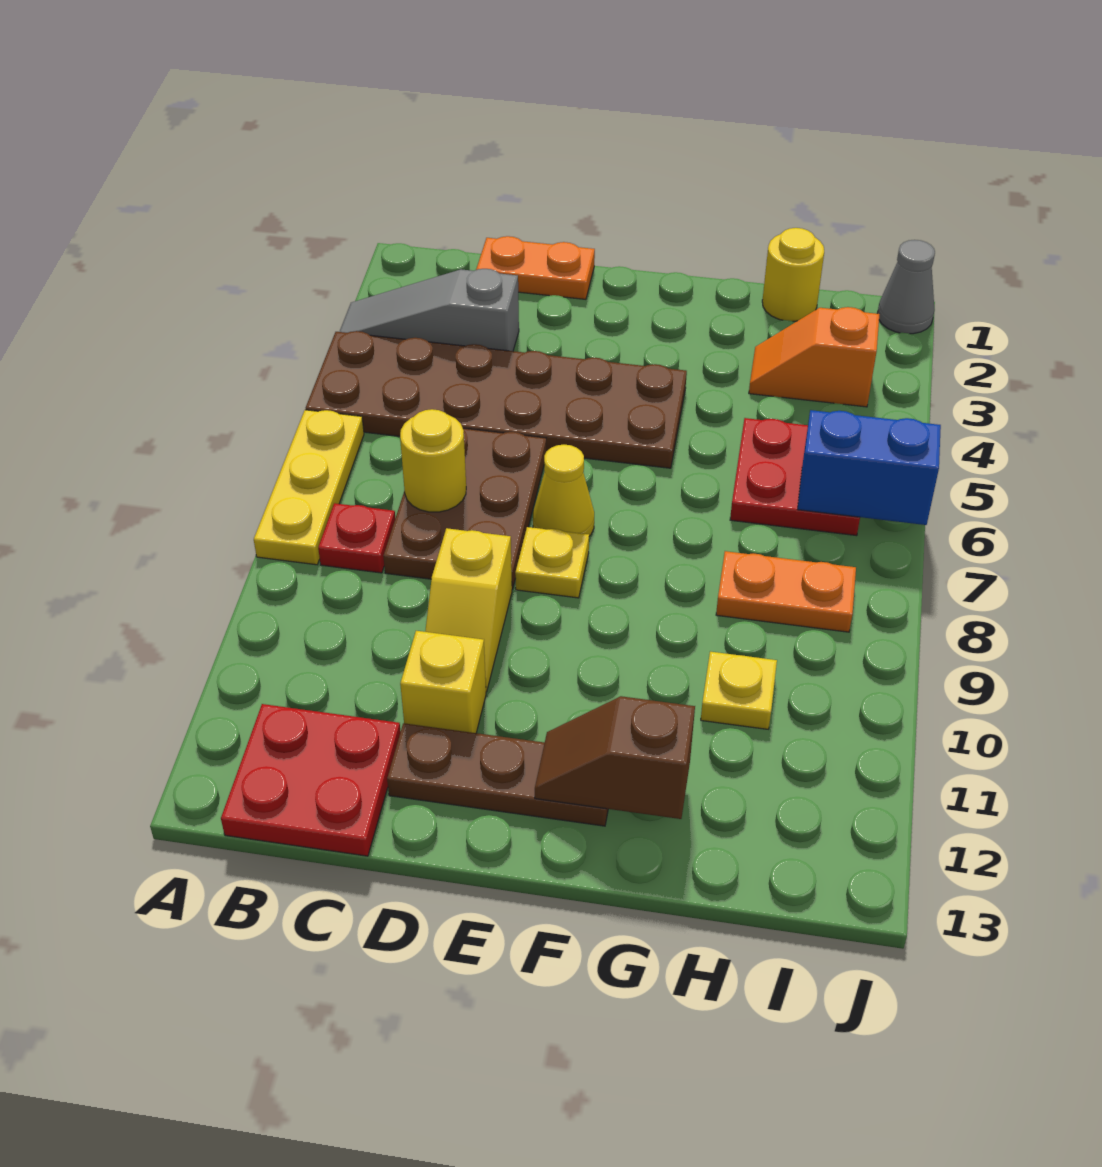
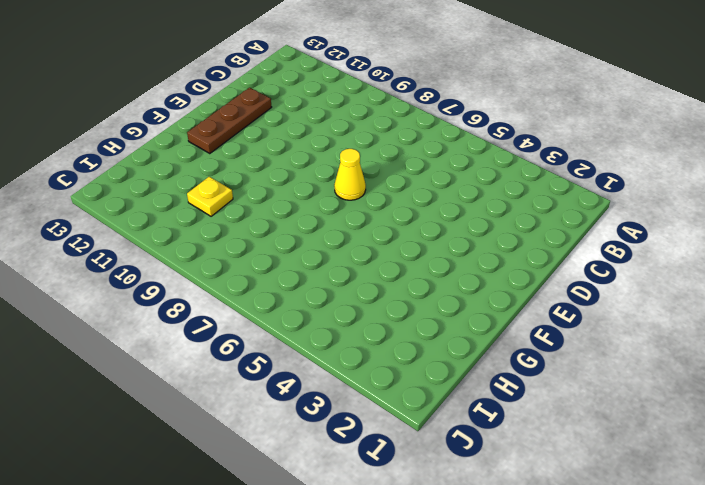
none -> grey slope A3:C3 level 1 top C
none -> brown plate A4:F5 level 1
none -> yellow plate A6:A8 level 1

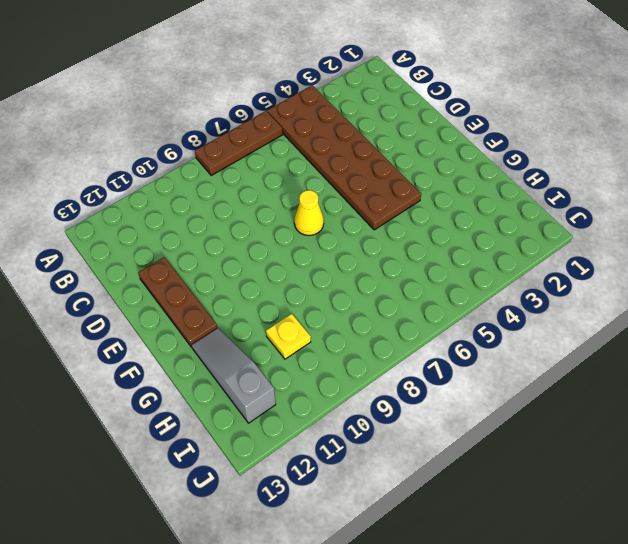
brown plate A6:A8 level 1 -> yellow plate A6:A8 level 1
grey slope G12:I12 level 1 top I -> grey slope A3:C3 level 1 top C
none -> red plate B8 level 1
none -> red plate B12:C13 level 1
none -> orange plate C1:D1 level 1

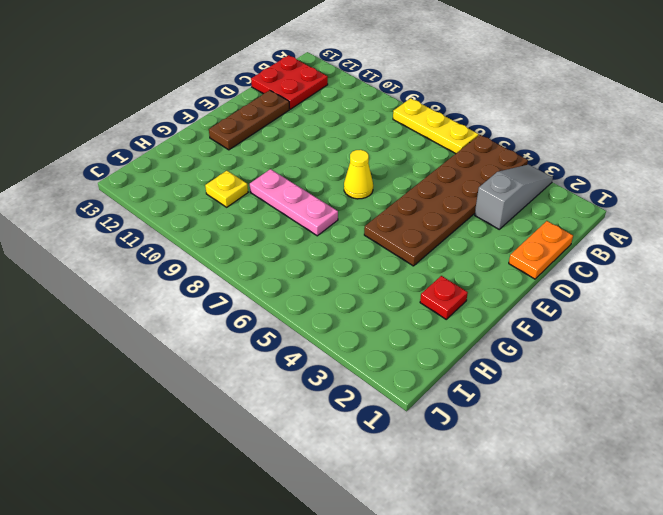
red plate G2 level 1 -> red plate B8 level 1
pink plate G7:G9 level 1 -> none
none -> brown plate C6:D8 level 1
none -> yellow slope D9:D10 level 1 top 9
none -> yellow brick D11 level 1

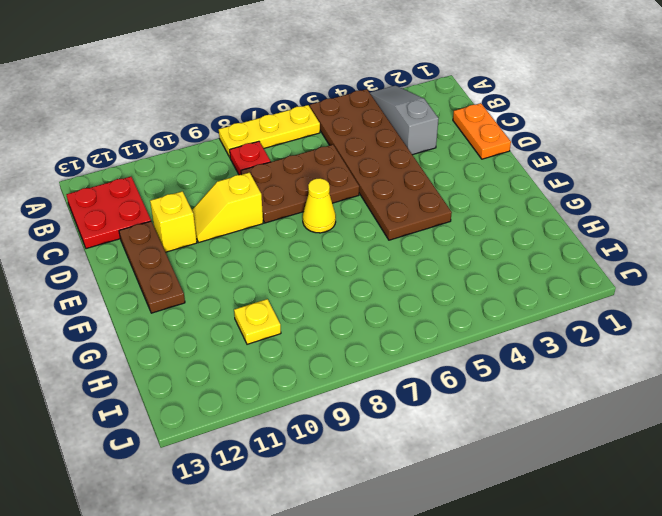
none -> yellow plate E8 level 1
none -> yellow round brick H1 level 1
none -> orange slope H3:I3 level 1 top I

